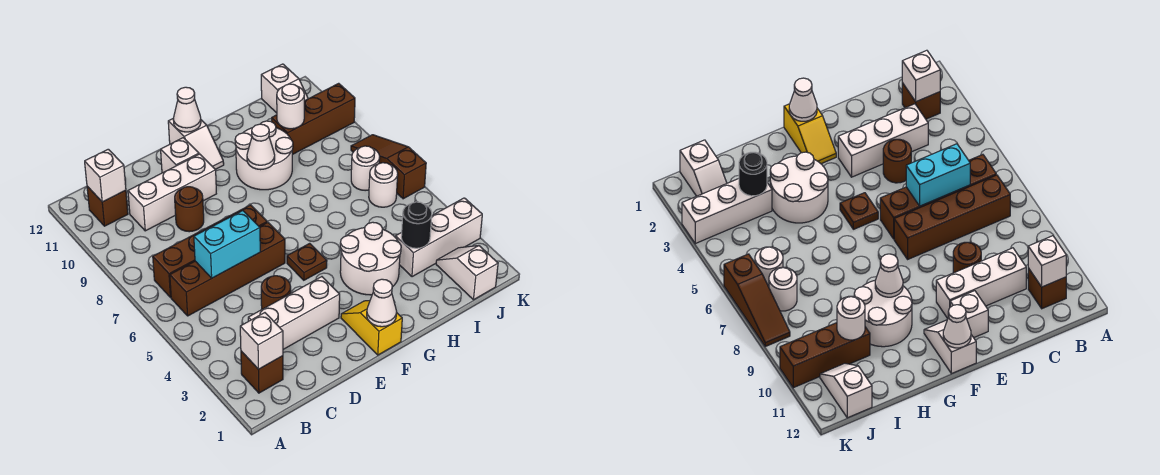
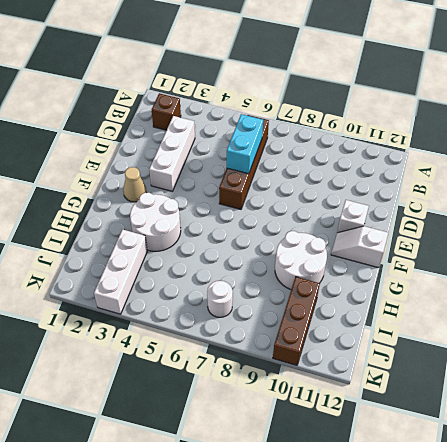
tan cone F2 level 1 -> yellow slope F1:F2 level 1 top 1
none -> brown brick B7:E7 level 1
none -> brown brick B11 level 1
none -> white brick C10:E10 level 1

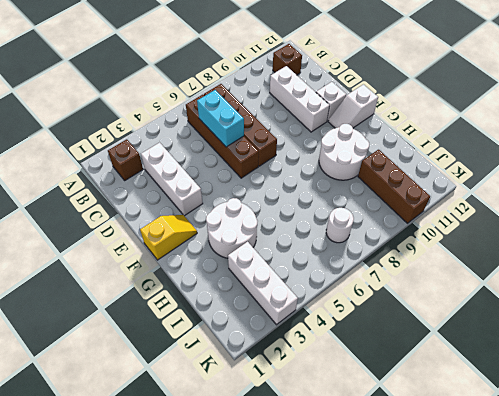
none -> brown round brick D4 level 1
none -> brown round brick D9 level 1
none -> brown plate F5 level 1

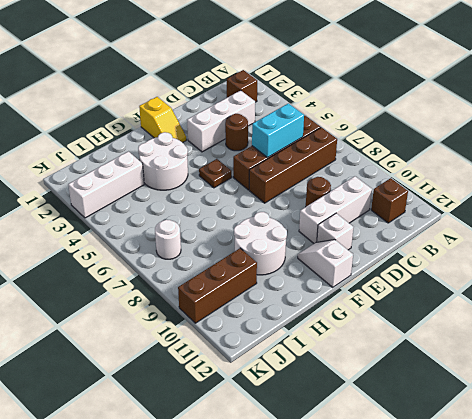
none -> white slope J1:J2 level 1 top 1
none -> white round brick J6 level 1
none -> white slope J11:J12 level 1 top 12

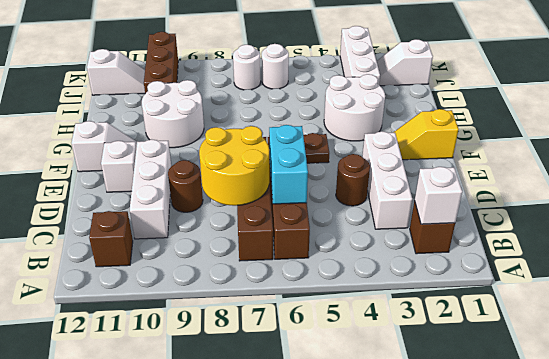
yellow round brick C7:D8 level 2 -> none
none -> brown slope K6:K8 level 1 top 6
none -> white brick B11 level 2
none -> white cone F1 level 2

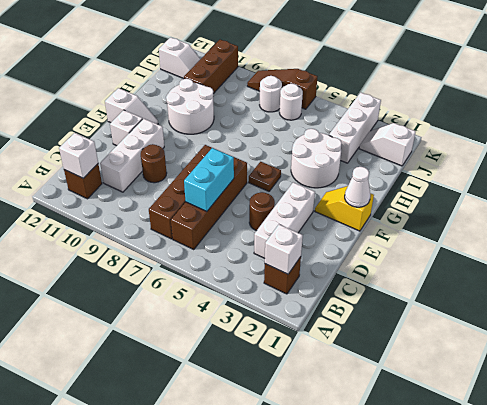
none -> white cone F12 level 2
none -> white cone G9 level 2
none -> black round brick I3 level 2

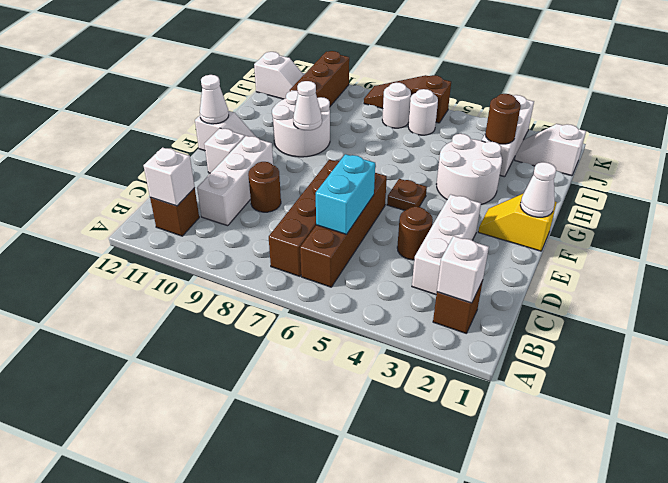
brown round brick I3 level 2 -> black round brick I3 level 2
none -> white round brick I10 level 2

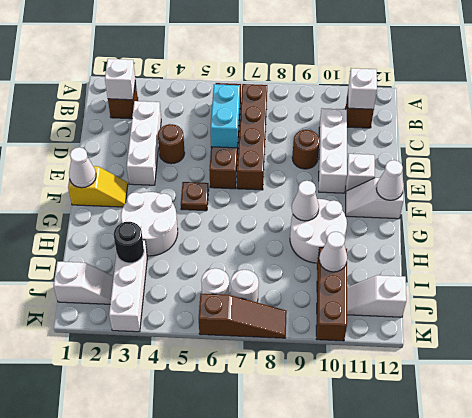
white cone I10 level 2 -> white round brick I10 level 2

